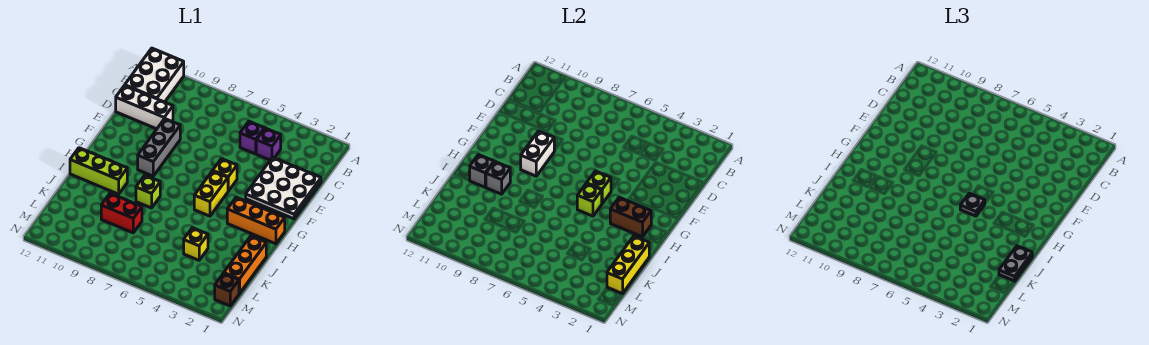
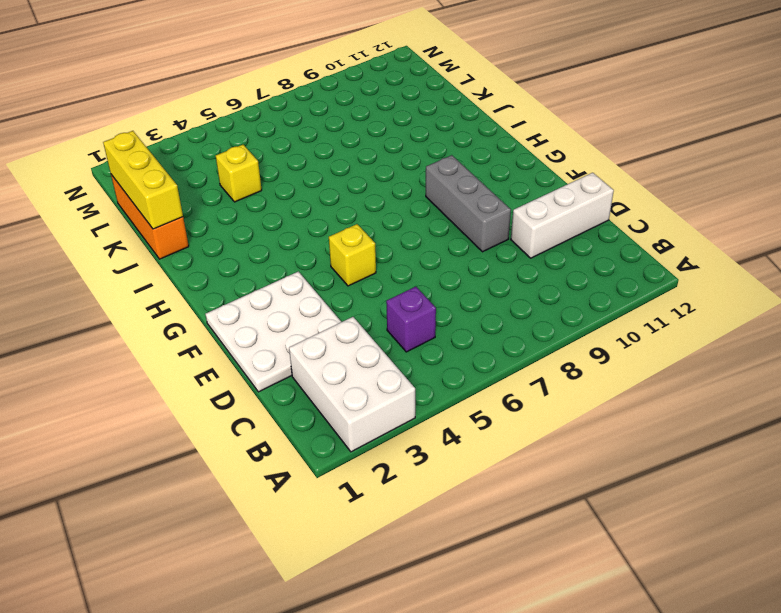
white brick A2:C3 level 1 -> white brick A11:C12 level 1
none -> purple brick C4 level 1
none -> yellow brick G5:H5 level 1
none -> orange brick H1:H3 level 1

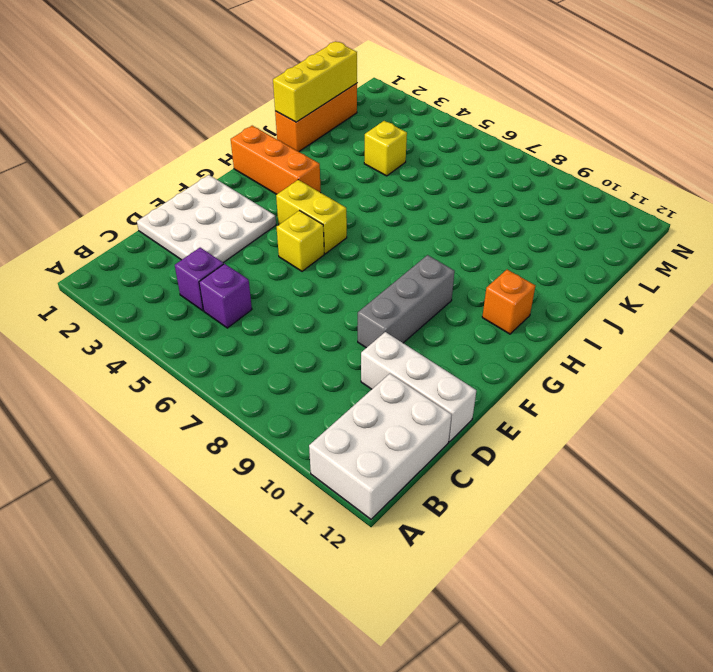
yellow brick G4:G5 level 1 -> yellow brick G5:H5 level 1
orange brick H11 level 1 -> none
none -> lime brick I8 level 1
none -> lime brick I10:I12 level 1
none -> red brick K8:K9 level 1

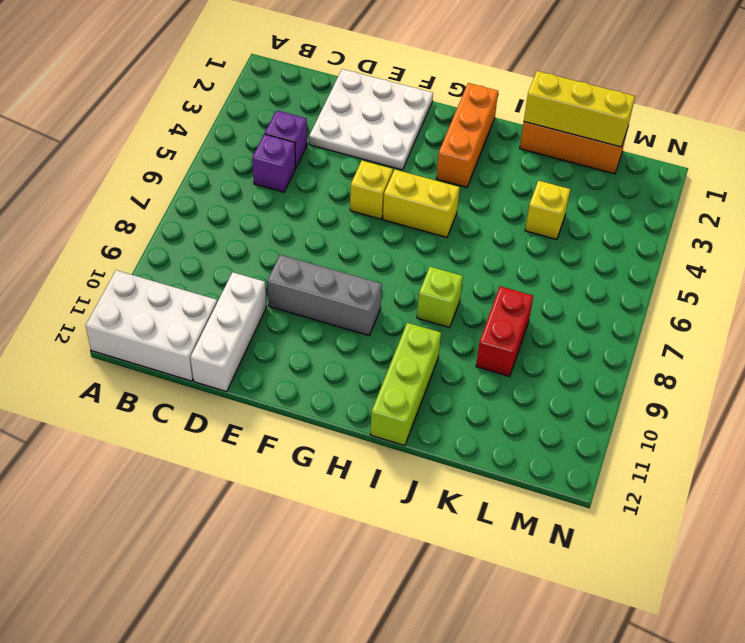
none -> brown brick M1 level 1
none -> white brick F9:G9 level 2
none -> lime brick G5 level 2

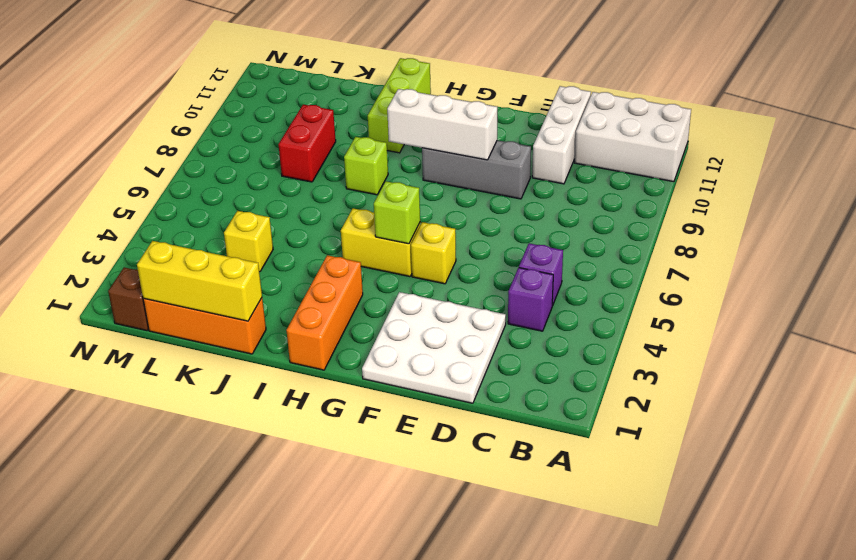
white brick F9:H9 level 2 -> white brick F9:G9 level 2
none -> brown brick H2:H3 level 2
none -> lime brick H5 level 2
none -> grey brick I10 level 2

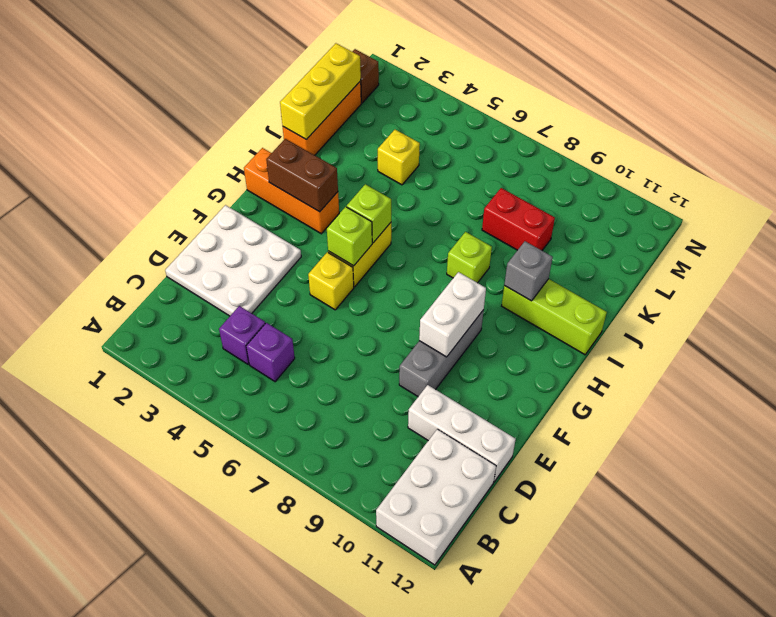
none -> grey brick I11 level 2
none -> grey plate H5 level 3
none -> grey plate J1:K1 level 3

